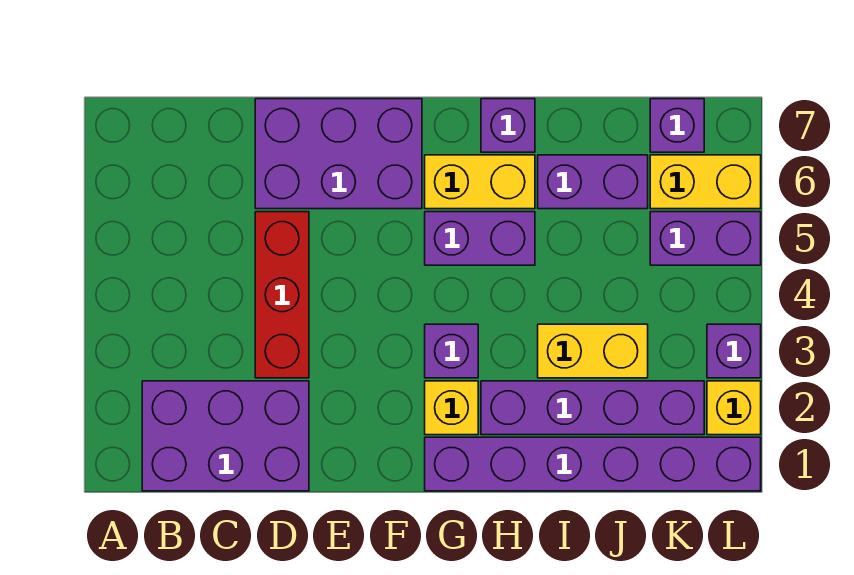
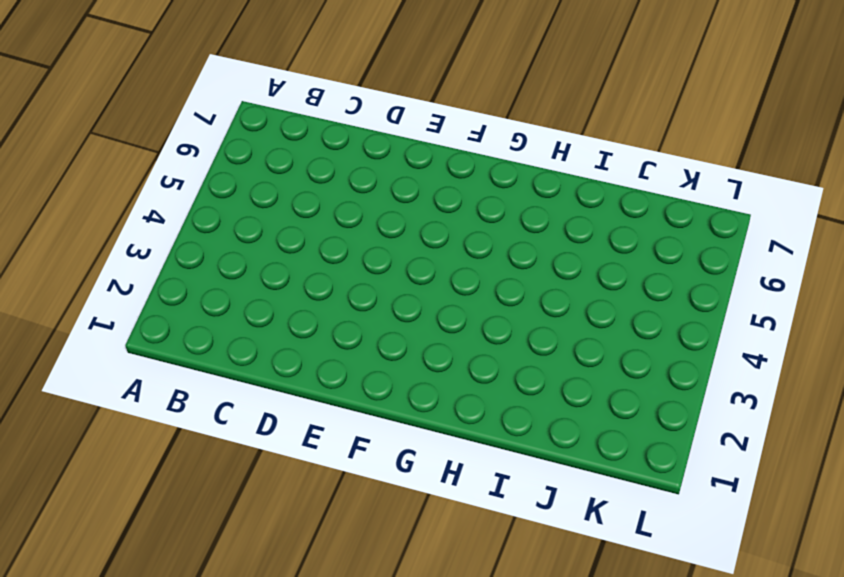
none -> purple brick B1:D2 level 1
none -> red brick D3:D5 level 1
none -> purple brick D6:F7 level 1

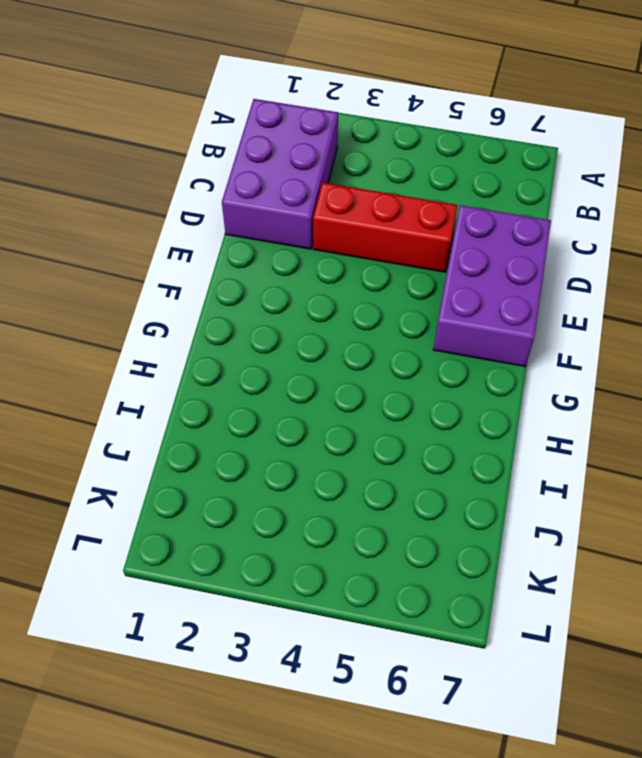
none -> purple brick G1:L1 level 1
none -> yellow brick G2 level 1
none -> purple brick G3 level 1

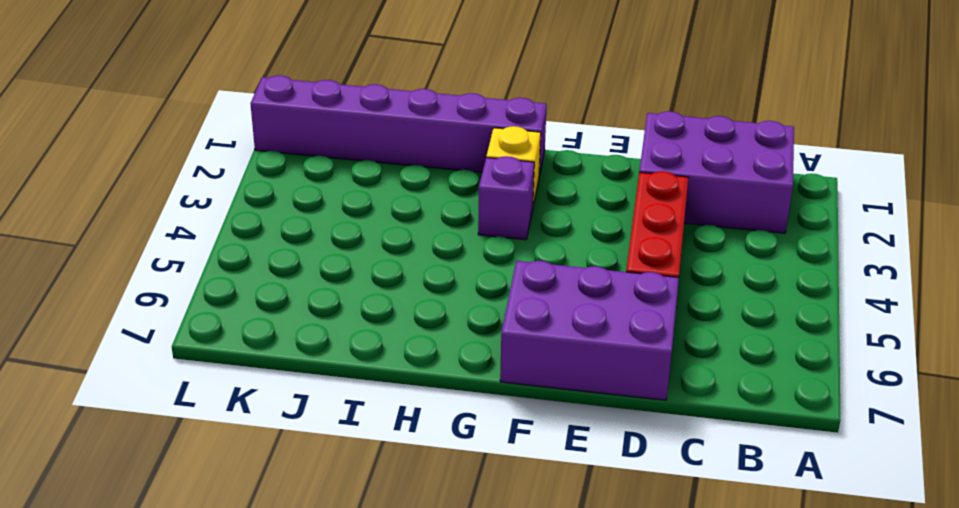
none -> purple brick G5:H5 level 1
none -> yellow brick G6:H6 level 1
none -> purple brick H2:K2 level 1

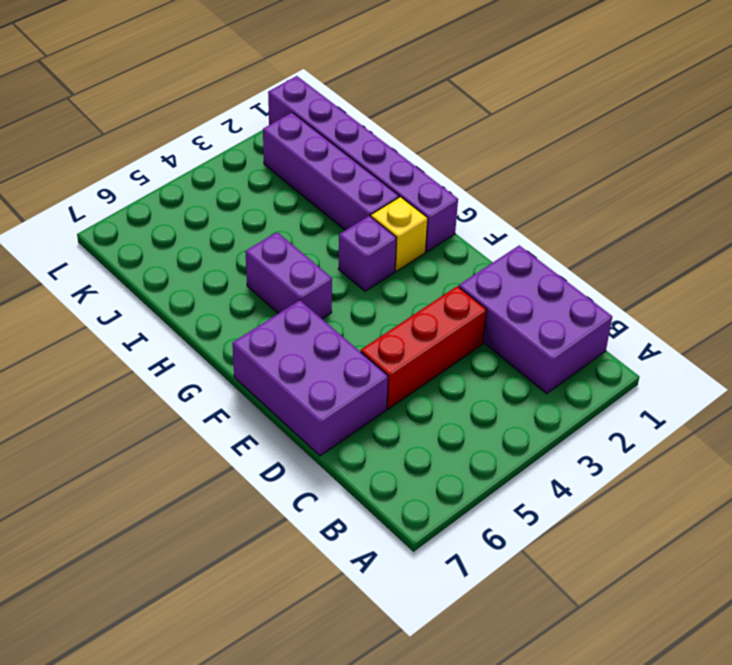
none -> yellow brick G6:H6 level 1
none -> purple brick H7 level 1
none -> yellow brick I3:J3 level 1

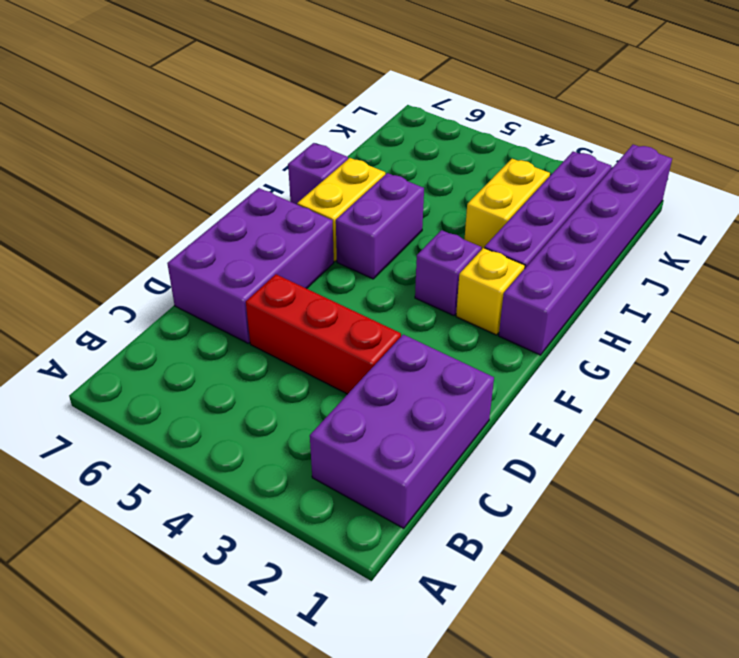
none -> purple brick I6:J6 level 1
none -> purple brick K5:L5 level 1
none -> yellow brick K6:L6 level 1

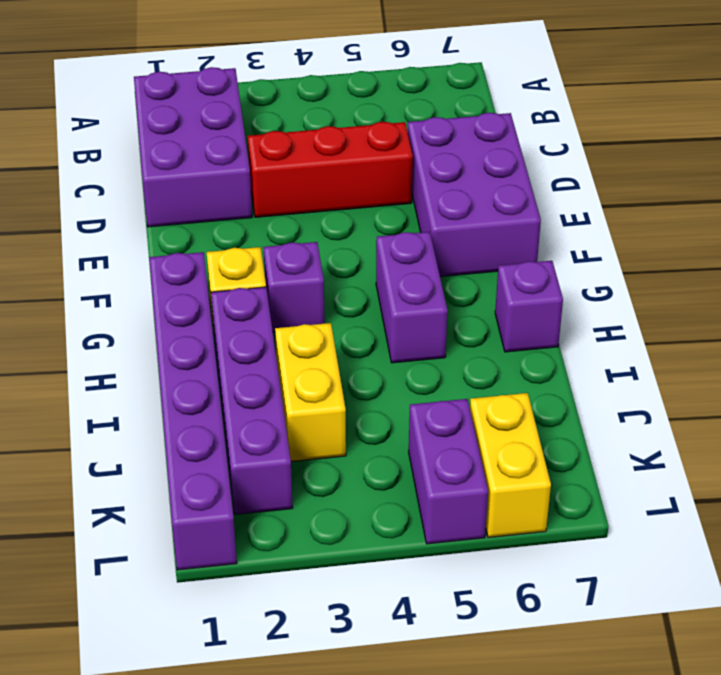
none -> yellow brick G6:H6 level 1
none -> purple brick I6:J6 level 1
none -> purple brick K7 level 1

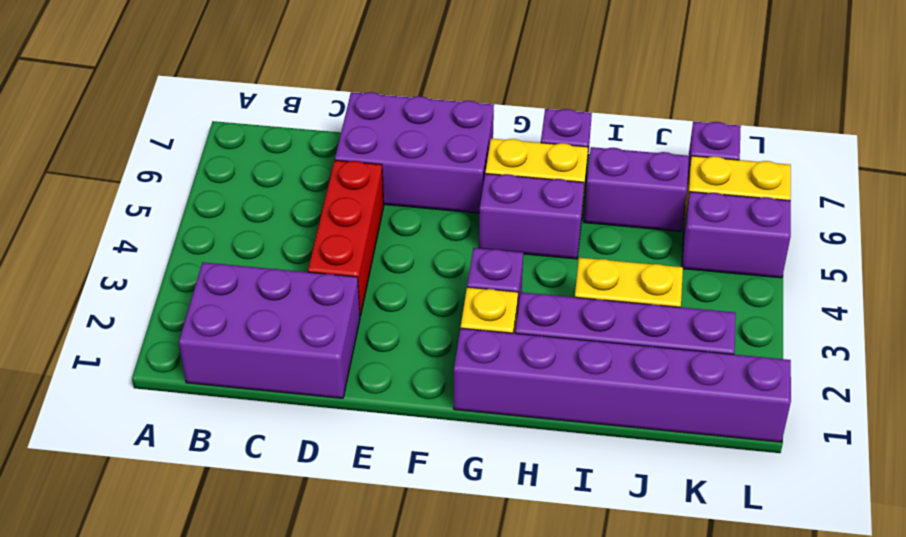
none -> yellow brick L2 level 1
none -> purple brick L3 level 1

